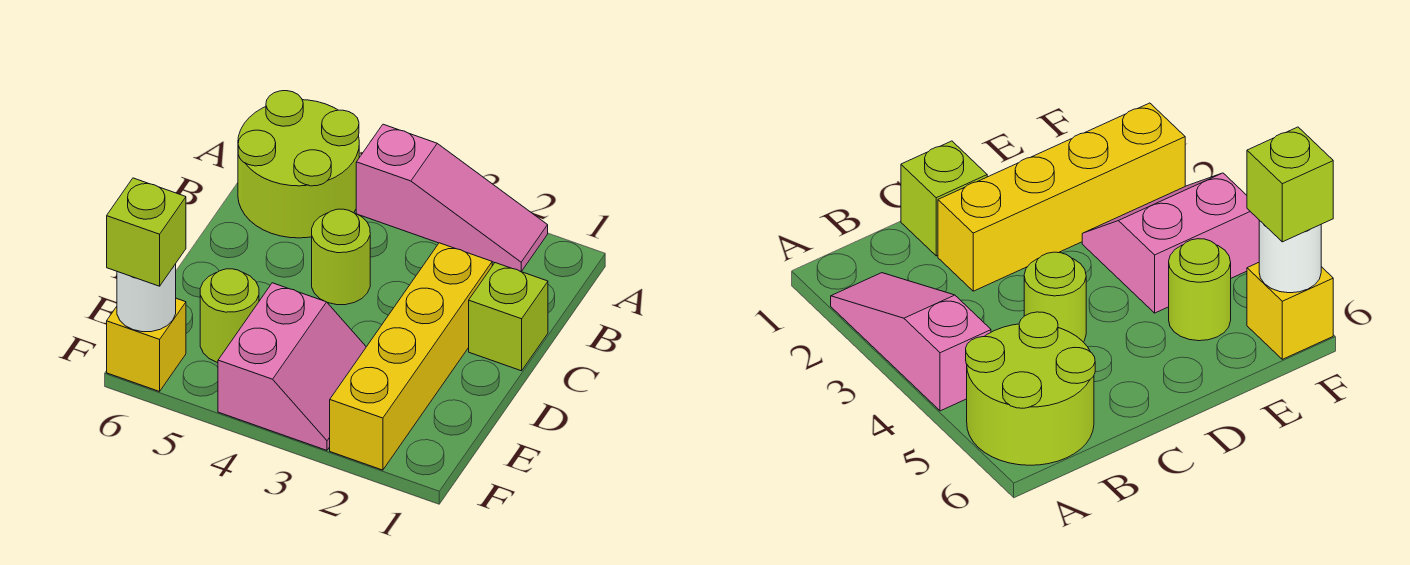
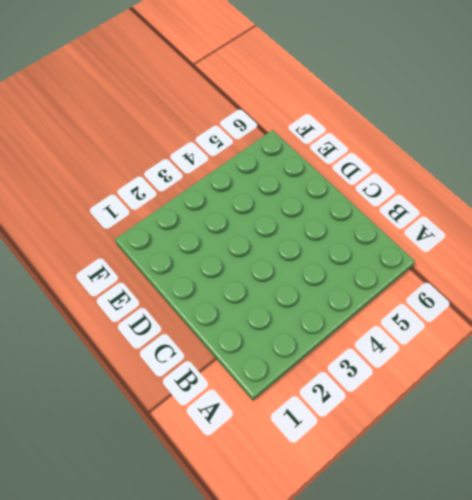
none -> pink slope A2:A4 level 1 top 4
none -> lime round brick A5:B6 level 1

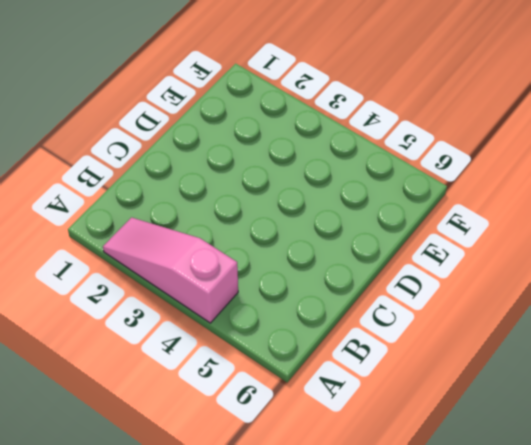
none -> lime round brick A5:B6 level 1
none -> lime brick C1 level 1

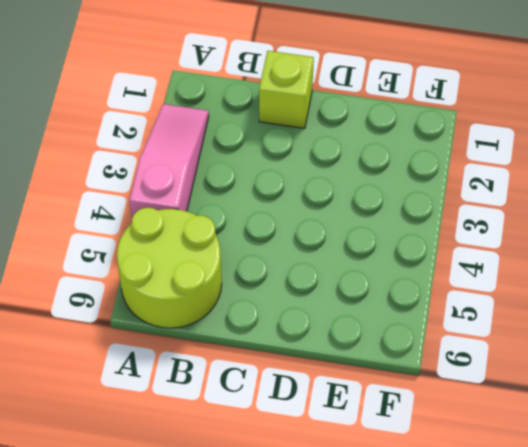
none -> yellow brick C2:F2 level 1
none -> lime round brick C4 level 1

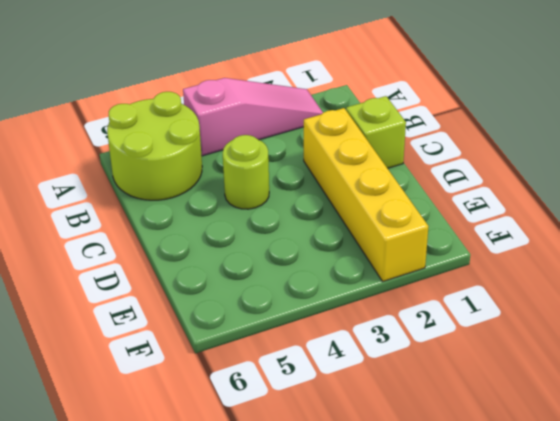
none -> pink slope E3:F4 level 1 top 4
none -> lime round brick E5 level 1

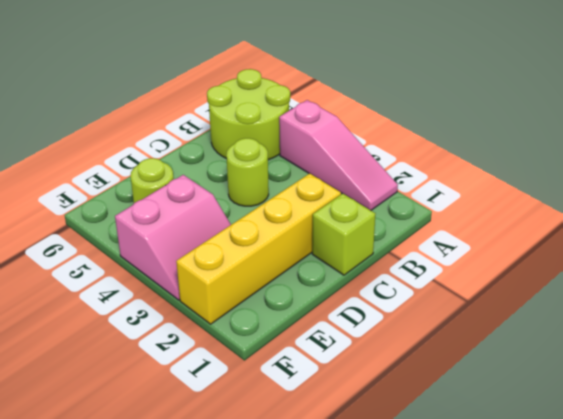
none -> yellow brick F6 level 1
none -> white round brick F6 level 2

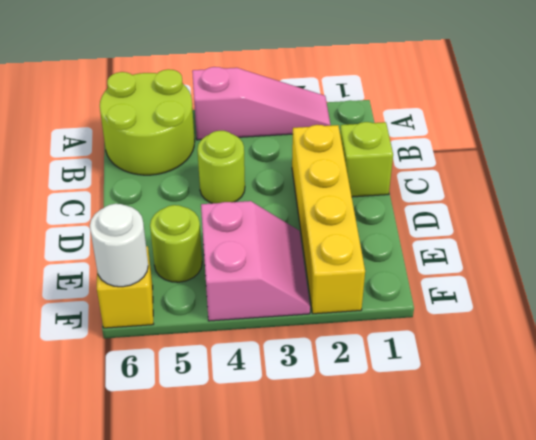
none -> lime brick F6 level 3

